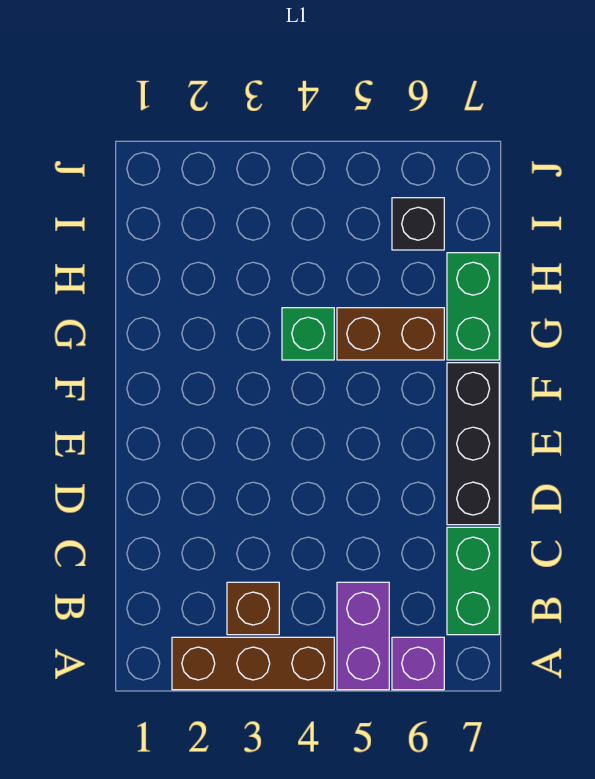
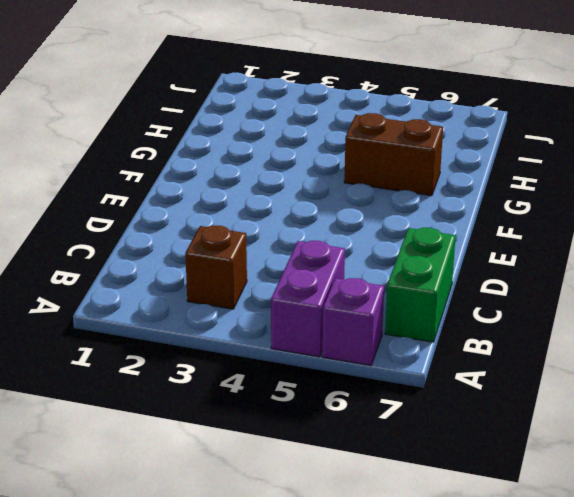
none -> brown brick A2:A4 level 1
none -> black brick D7:F7 level 1

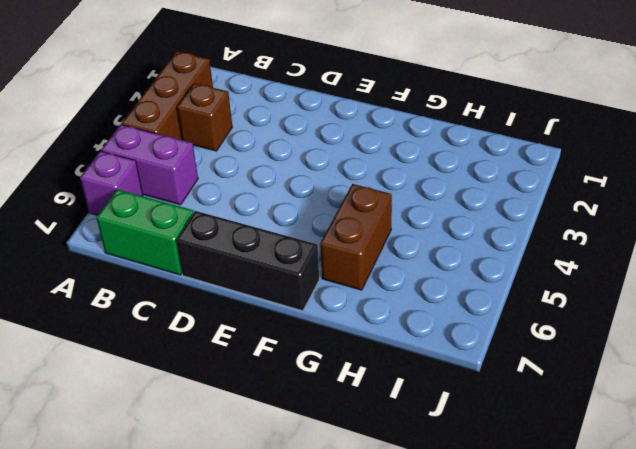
none -> green brick G4 level 1
none -> green brick G7:H7 level 1

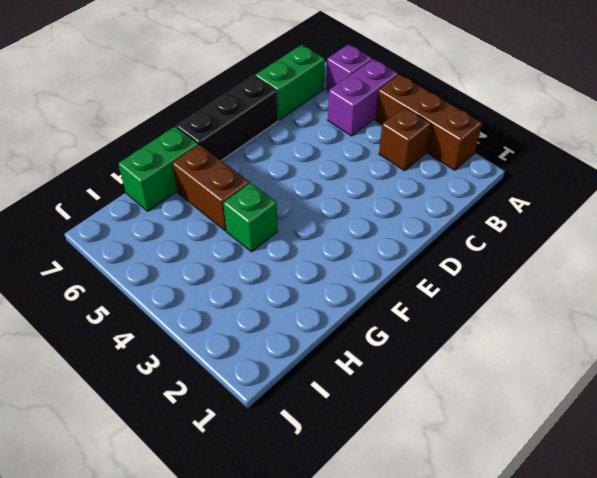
none -> black brick I6 level 1

